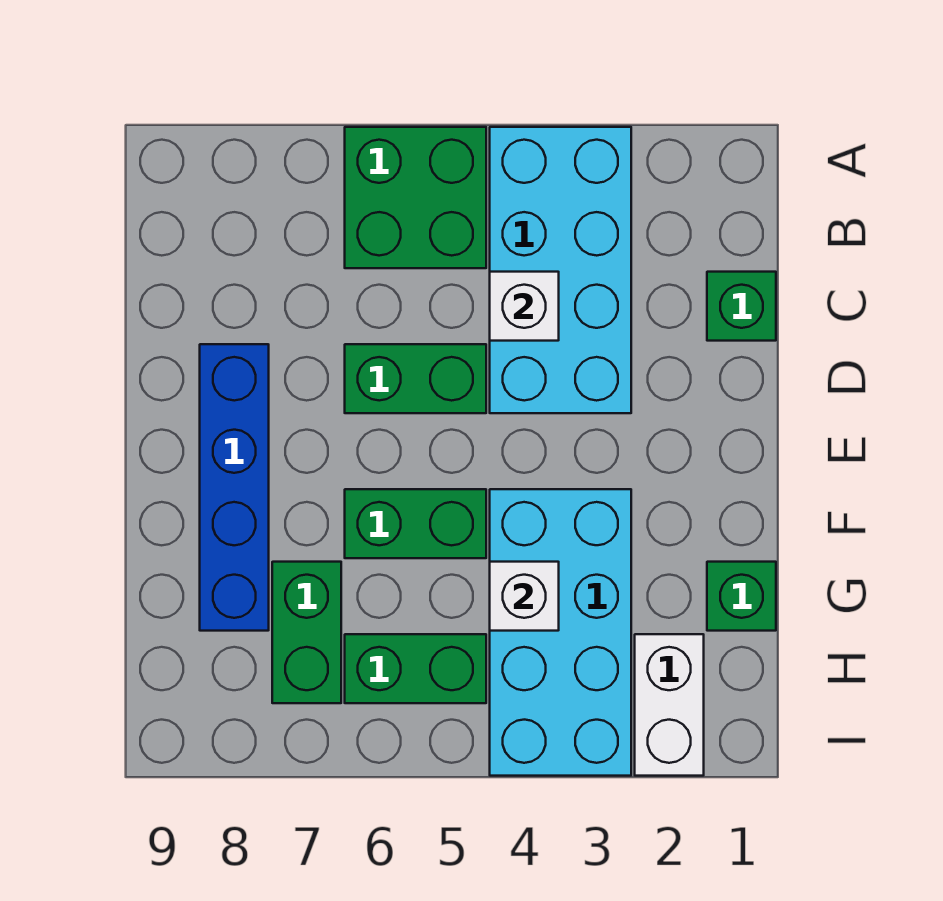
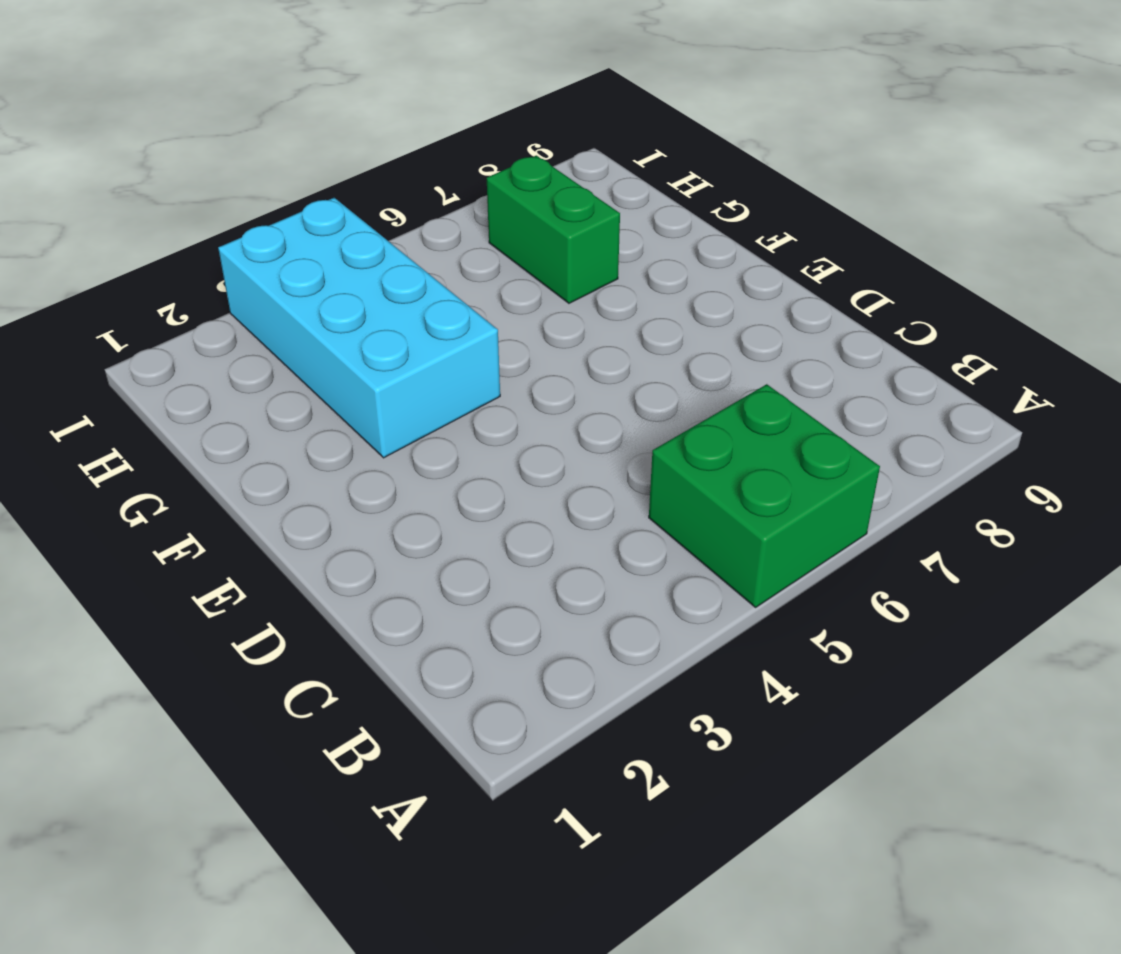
none -> cyan brick A3:D4 level 1
none -> green brick C1 level 1
none -> green brick D5:D6 level 1

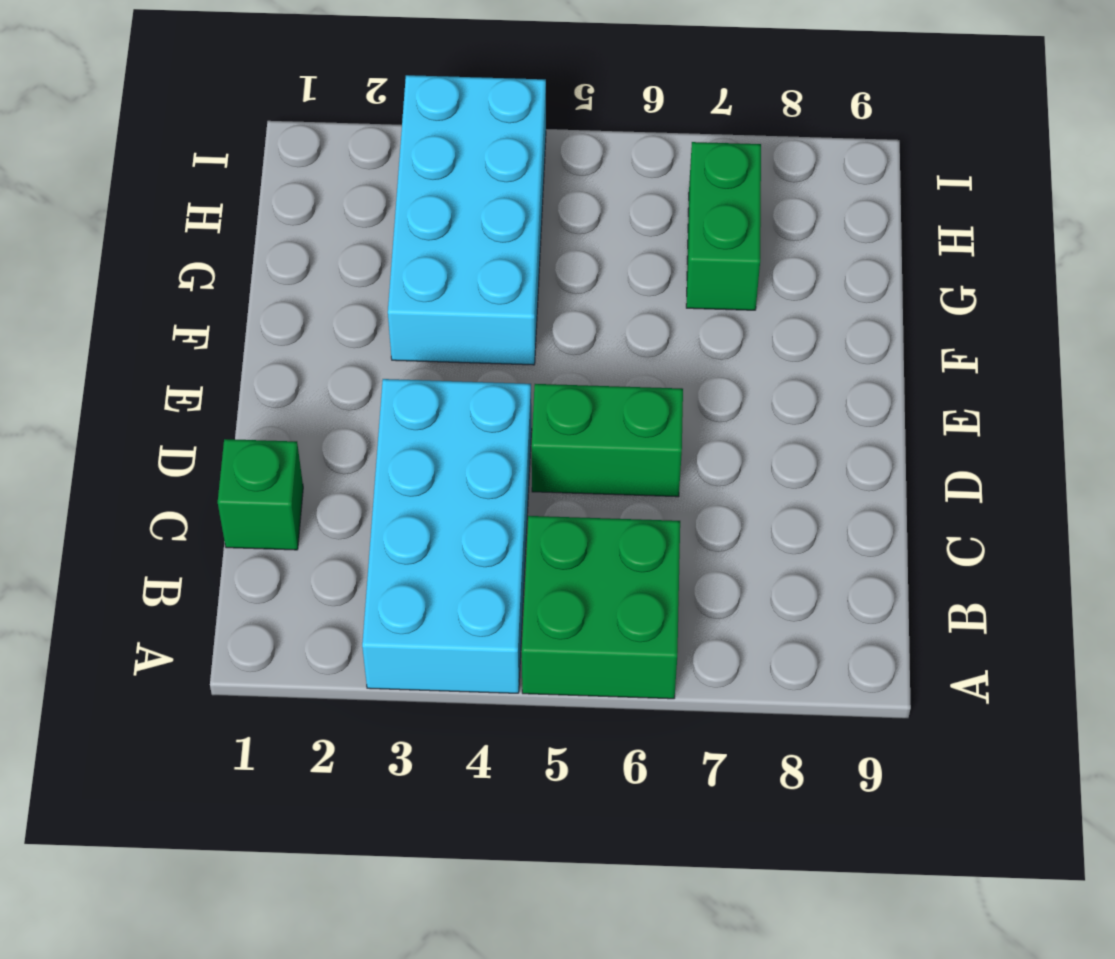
none -> blue brick D8:G8 level 1
none -> green brick F5:F6 level 1
none -> green brick G1 level 1

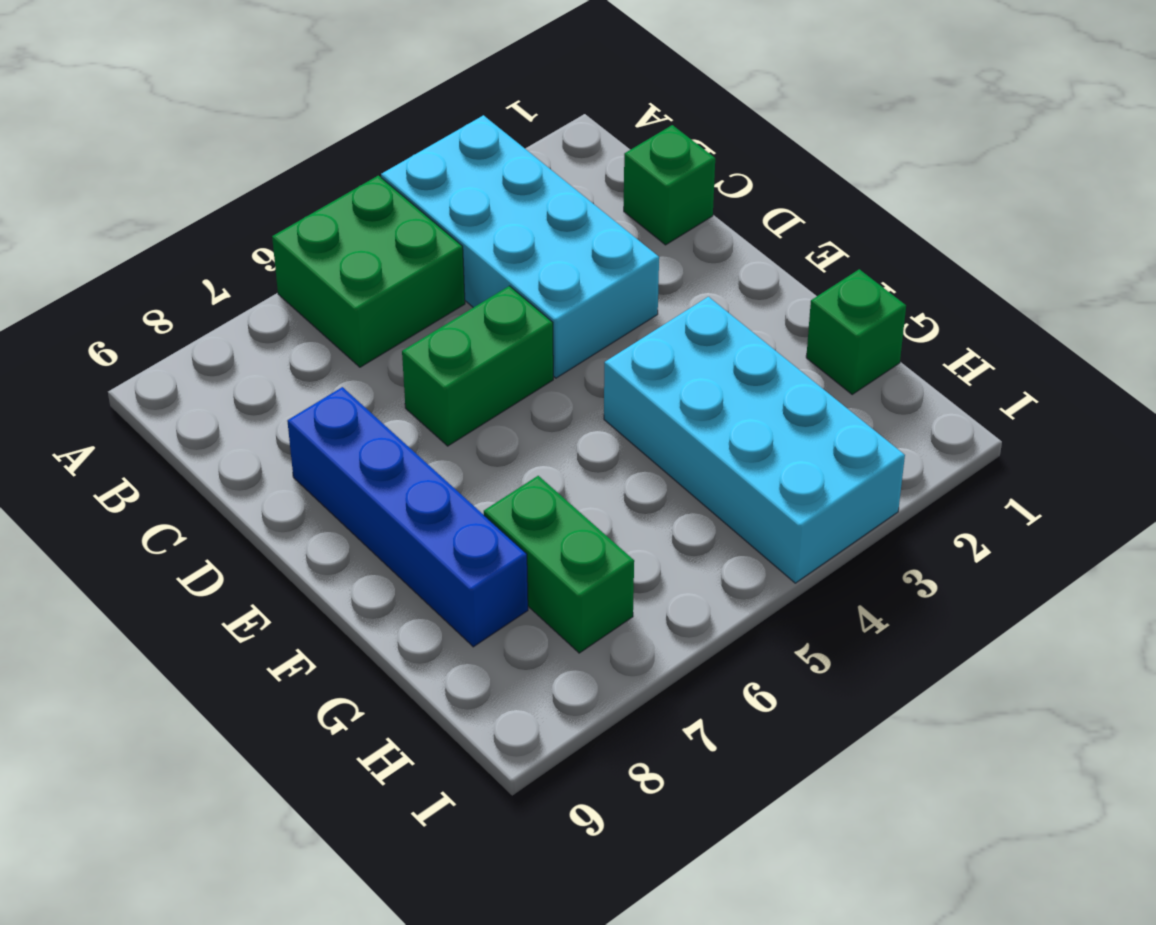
none -> green brick F5:F6 level 1
none -> white brick H2:I2 level 1
none -> green brick H5:H6 level 1

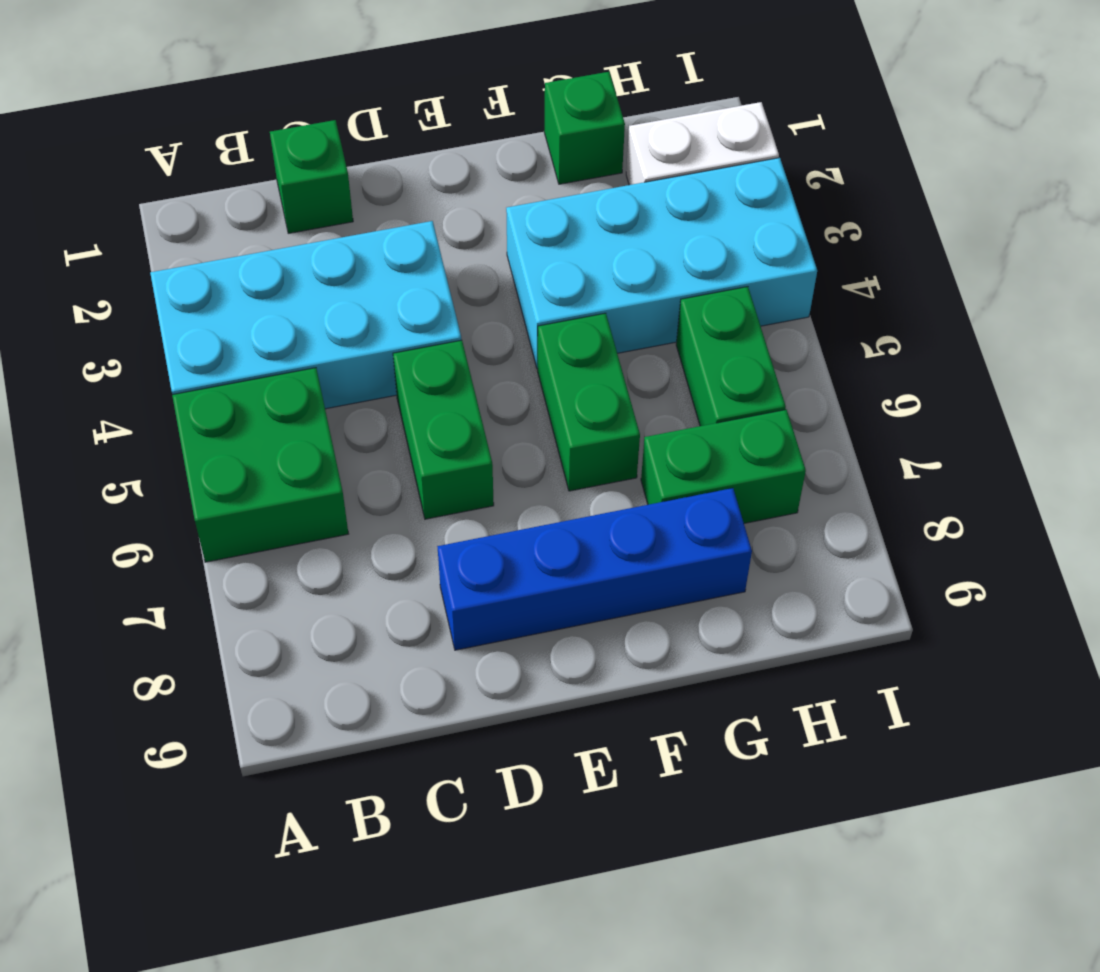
none -> white brick C4 level 2
none -> white brick G4 level 2

